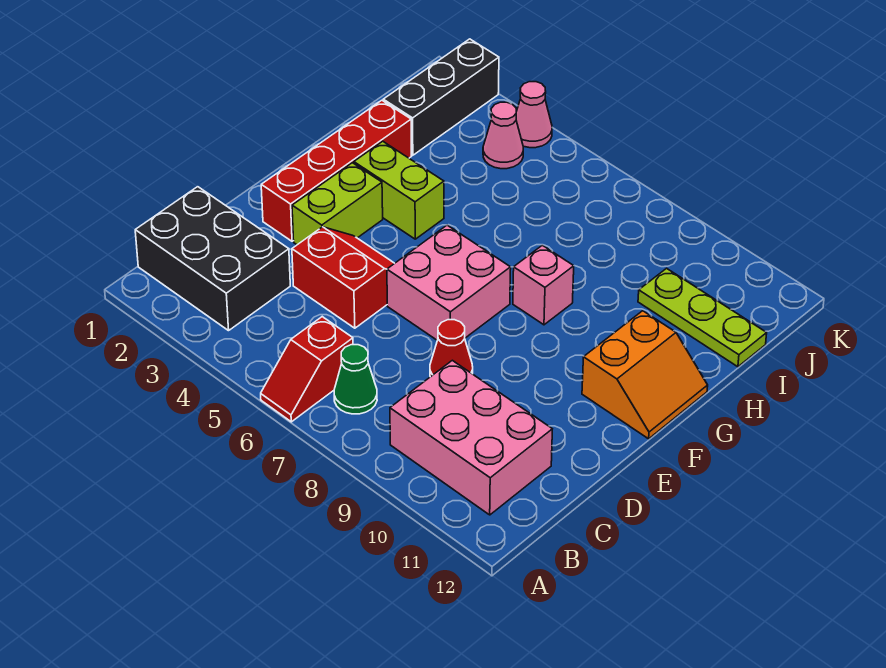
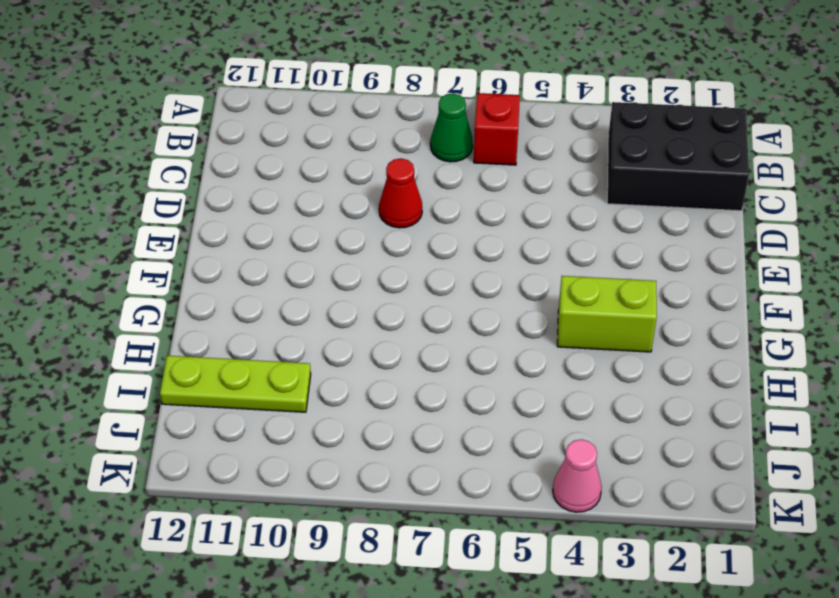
none -> pink brick B9:C11 level 1
none -> red slope D4:E5 level 1 top D
none -> red brick E2:H2 level 1

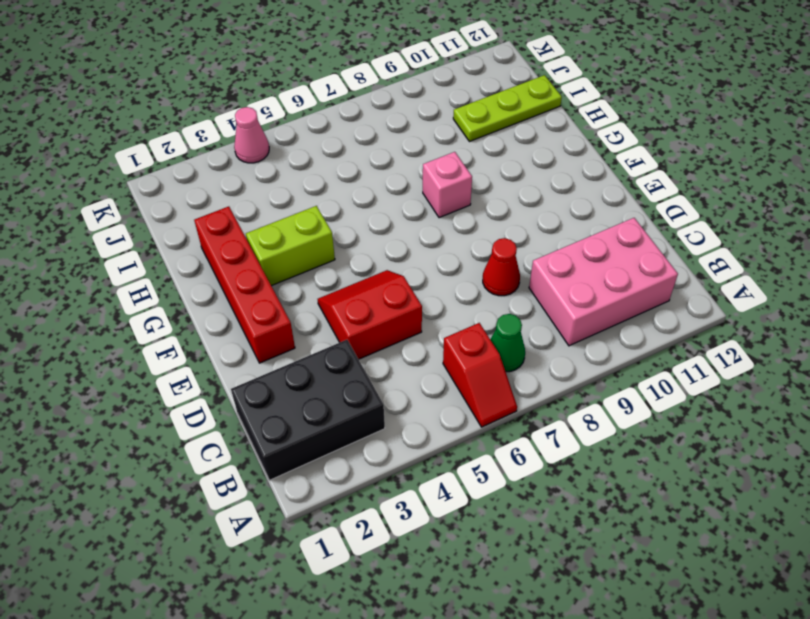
none -> lime brick E3:F3 level 1
none -> pink brick E6:F7 level 1
none -> orange slope F11:G12 level 1 top 11

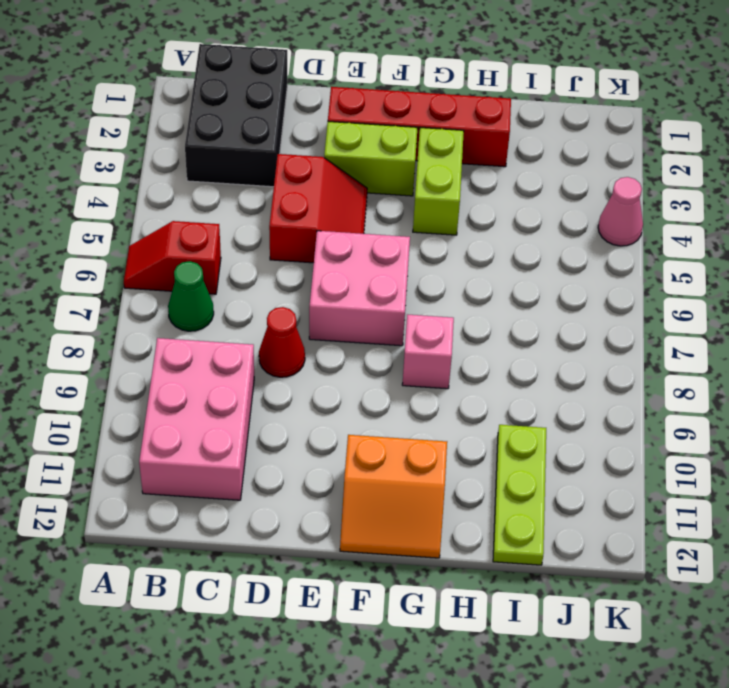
none -> black brick I2:K2 level 1
none -> pink cone J4 level 1

